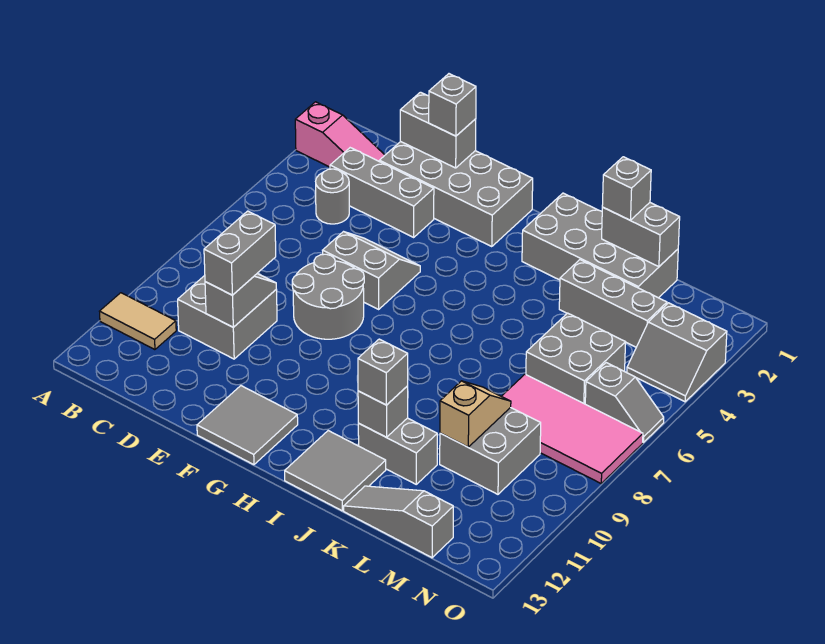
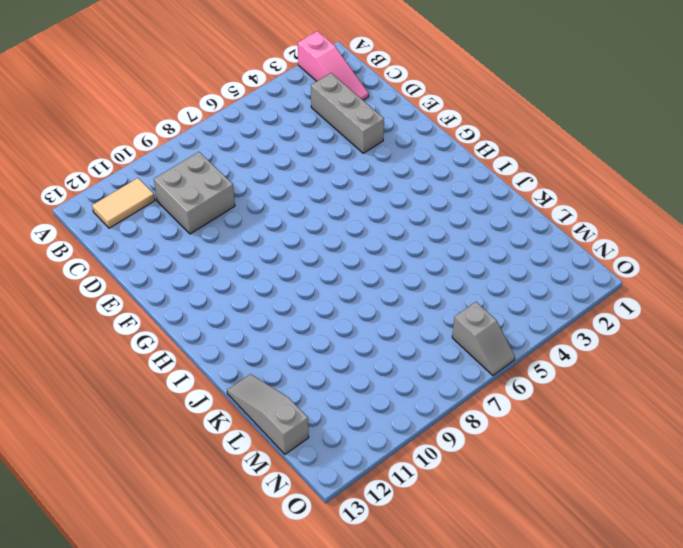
tan tile B11:B12 level 1 -> tan tile A11:B11 level 1
none -> grey round brick C4 level 1
none -> grey brick D1:G2 level 1
none -> grey slope E5:F6 level 1 top 6

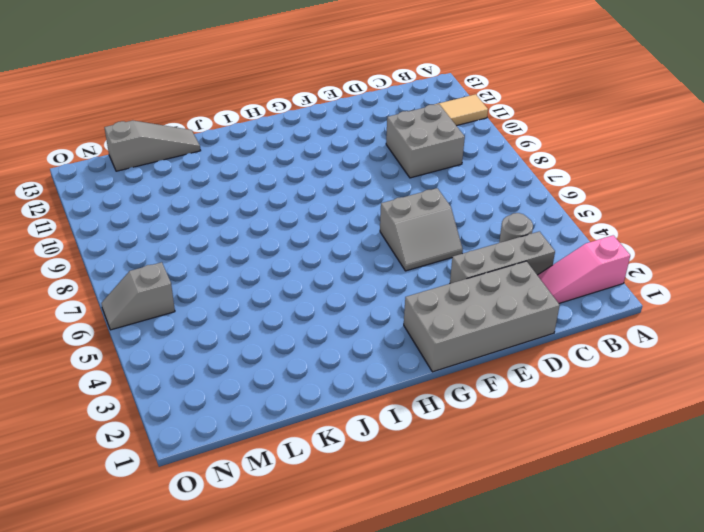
none -> grey round brick E7:F8 level 1
none -> grey tile F12:G13 level 1
none -> grey brick I1:L2 level 1

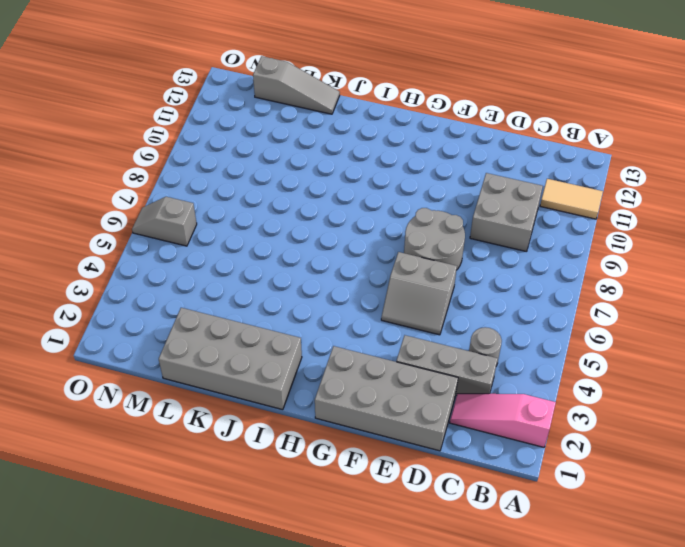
none -> grey tile F12:G13 level 1
none -> grey tile I12:J13 level 1
none -> grey brick J11:K11 level 1

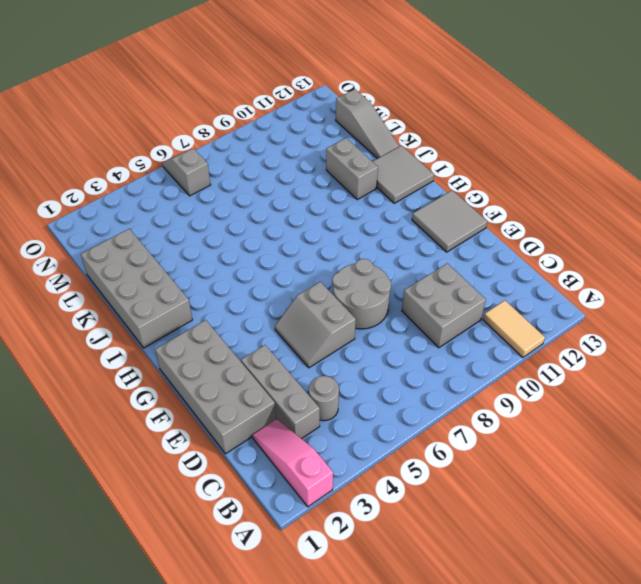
none -> grey brick K3:M3 level 1
none -> grey brick L5:M6 level 1
none -> pink tile L7:O8 level 1

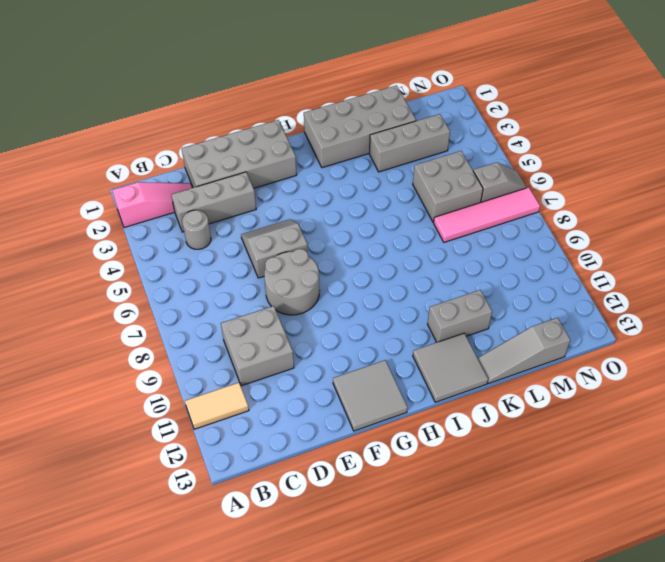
pink tile L7:O7 level 1 -> pink tile L7:O8 level 1
none -> grey brick L9:M10 level 1
none -> grey slope N3:O4 level 1 top 3
none -> grey brick D1:E1 level 2

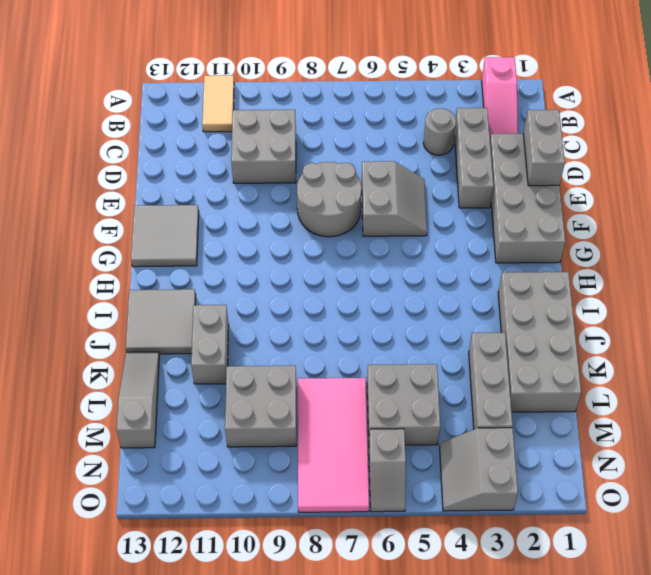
none -> grey slope D9:D10 level 2 top 10
none -> grey brick J11 level 2
none -> grey brick K1:L1 level 2

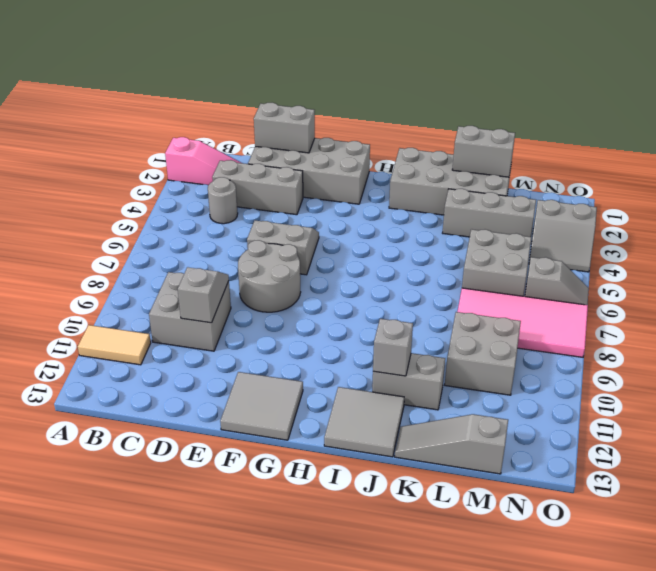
none -> tan slope L9:L10 level 2 top 10
none -> grey brick D9:D10 level 3
none -> grey brick E1 level 3

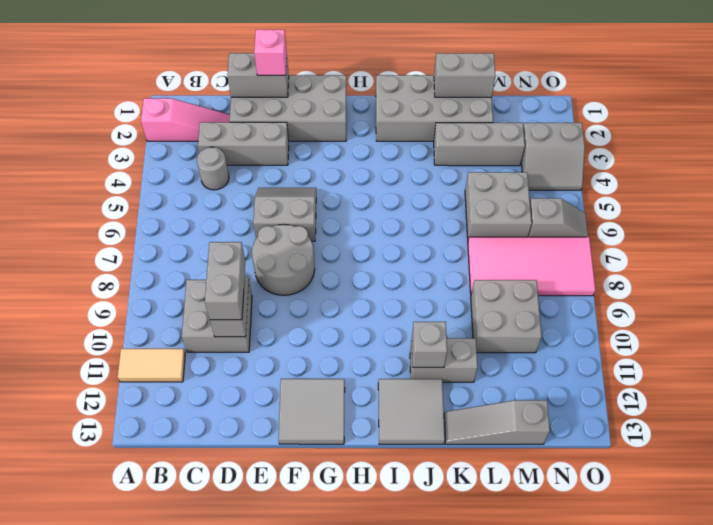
pink brick E1 level 3 -> grey brick E1 level 3
none -> tan slope L9:L10 level 2 top 10
none -> grey brick J11 level 3
none -> grey brick K1 level 3

